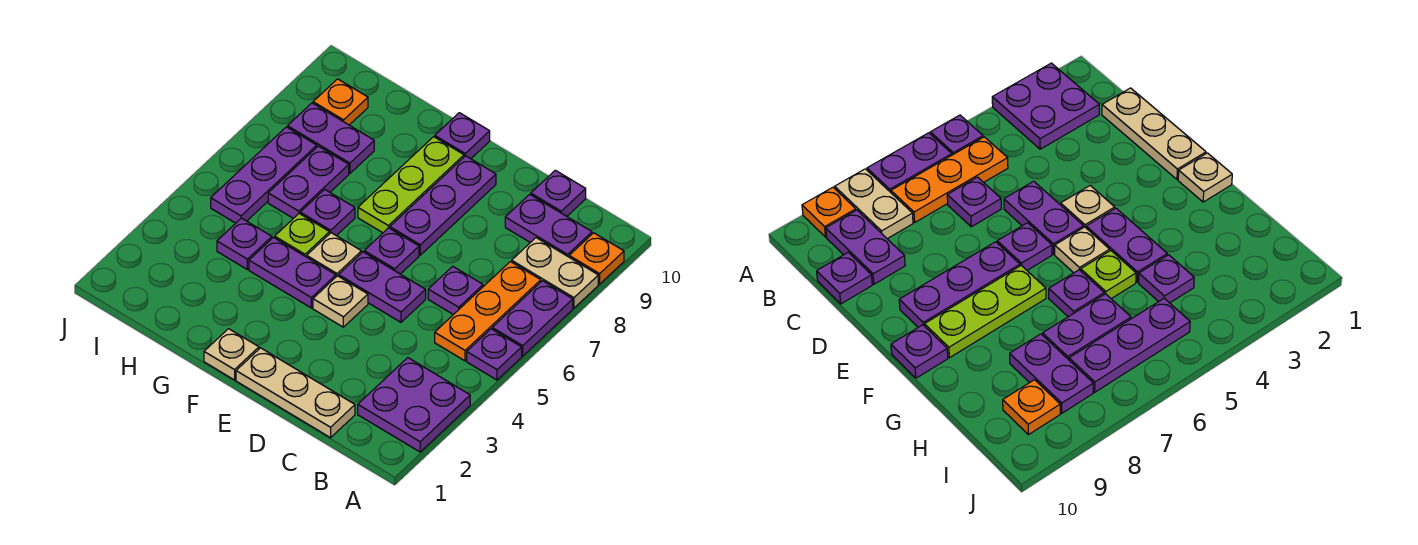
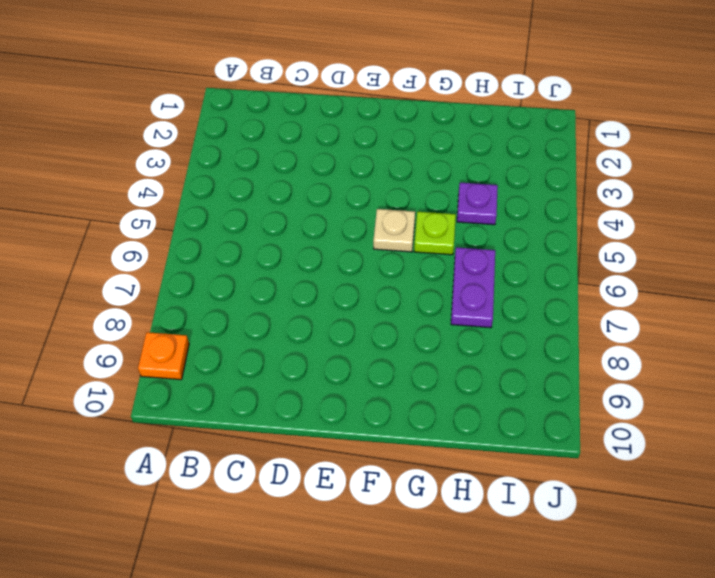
none -> purple plate A2:B3 level 1
none -> purple plate A5 level 1
none -> purple plate A6:A7 level 1

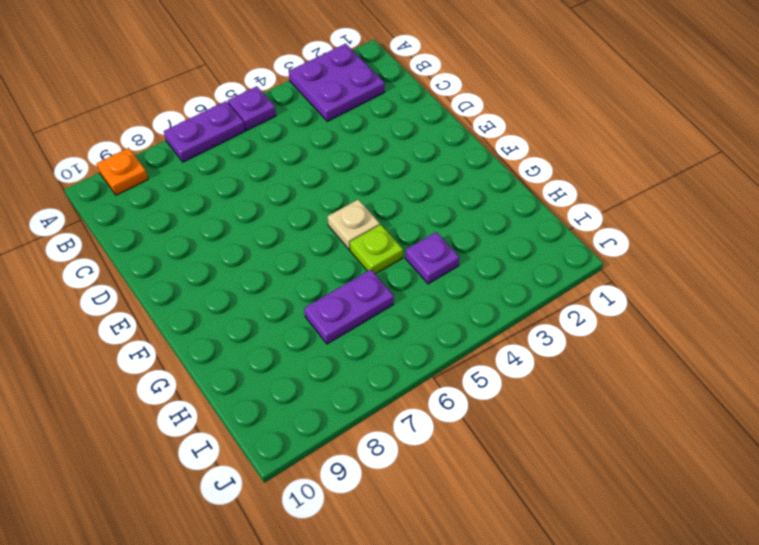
none -> tan plate A8:B8 level 1
none -> orange plate B5:B7 level 1
none -> purple plate B9:C9 level 1

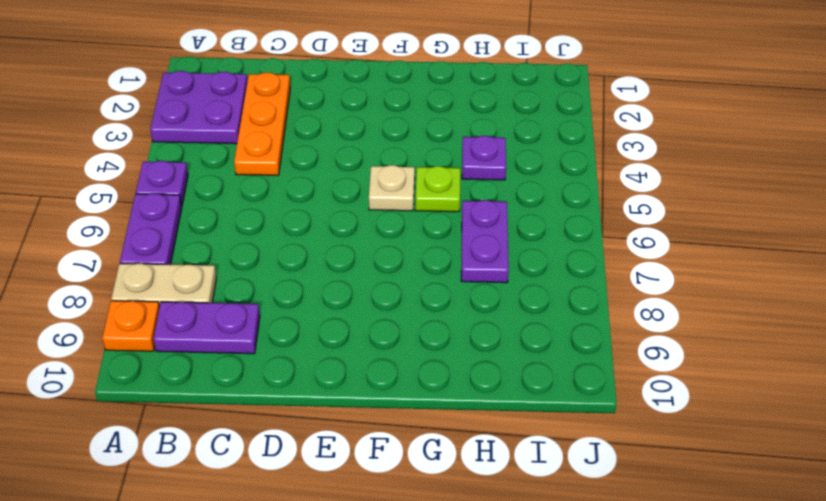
orange plate C2:C4 level 1 -> orange plate B5:B7 level 1
none -> tan plate C1:E1 level 1
none -> purple plate C6 level 1
none -> purple plate C10 level 1

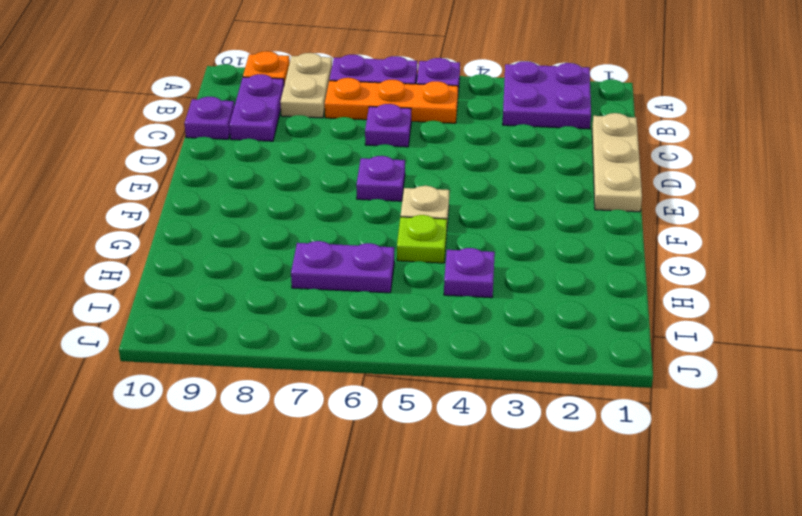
none -> purple plate D5:E5 level 1
none -> tan plate E4 level 1
none -> purple plate E7:E9 level 1

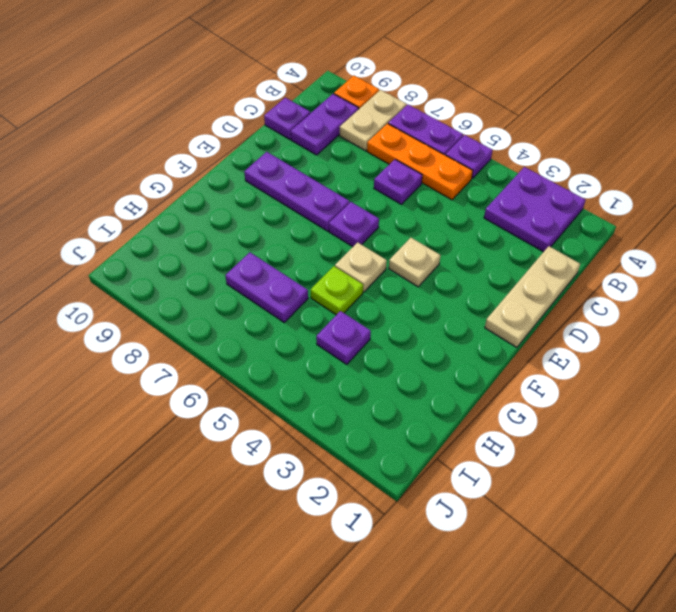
none -> purple plate D5:E5 level 1
none -> tan plate F1 level 1
none -> purple plate F4:G4 level 1

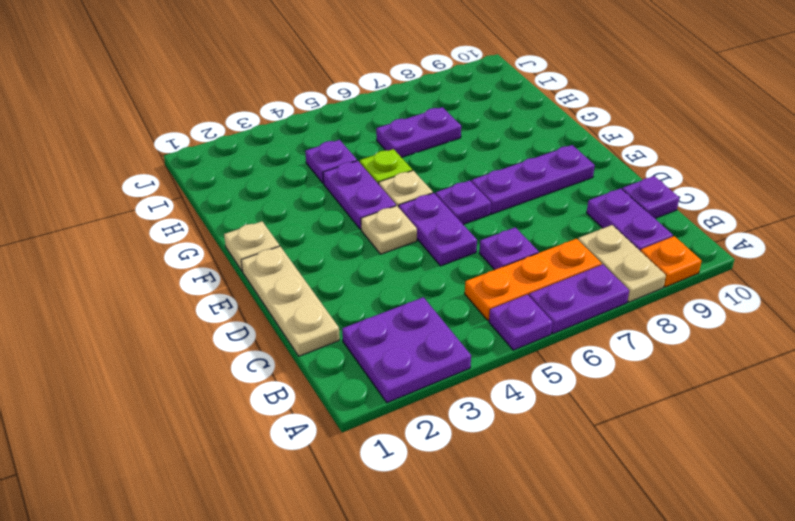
none -> lime plate F7:F9 level 1
none -> purple plate F10 level 1
none -> purple plate G6 level 1

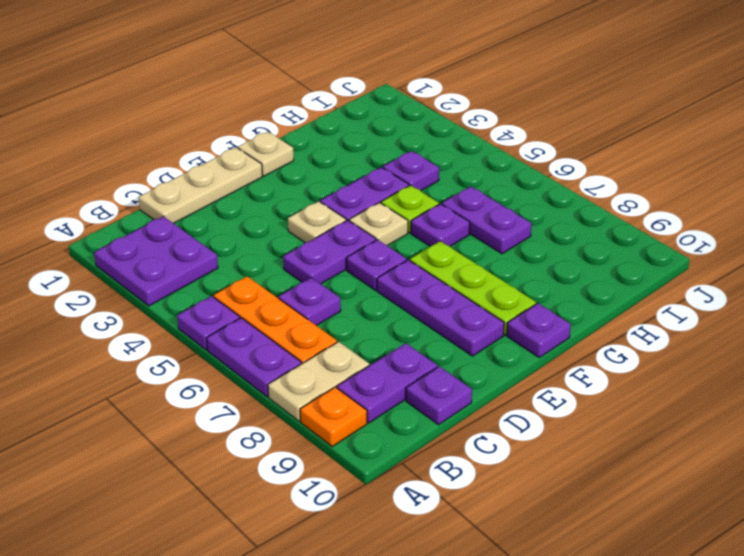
none -> purple plate H8:I8 level 1
none -> purple plate I5:I7 level 1
none -> orange plate I9 level 1

